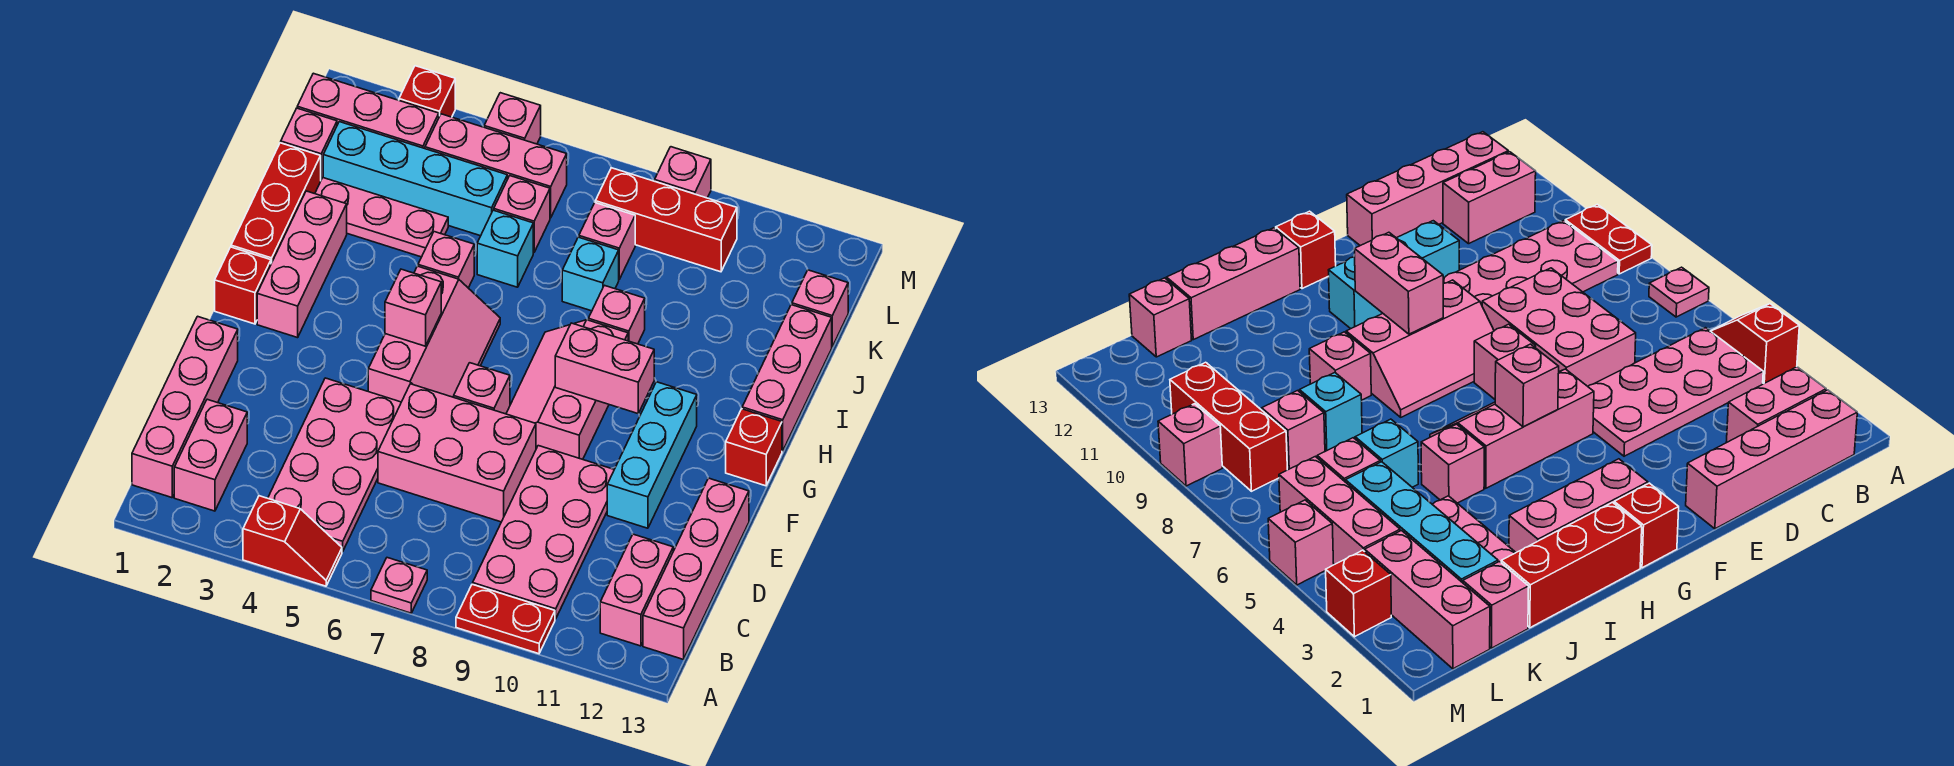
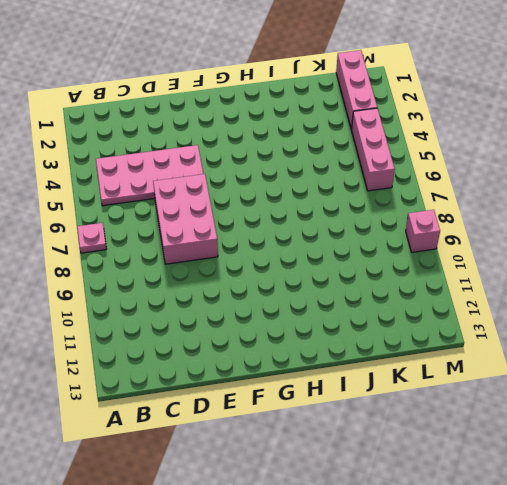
none -> red slope A4:A5 level 1 top 4
none -> red plate A9:A10 level 1
none -> pink brick B1:E1 level 1
none -> pink brick B2:C2 level 1

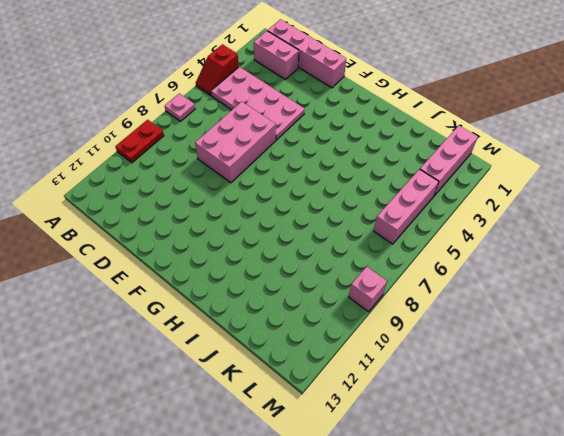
none -> pink plate B9:E10 level 1
none -> pink brick B12:C12 level 1
none -> pink brick B13:E13 level 1
none -> cyan brick E11:G11 level 1

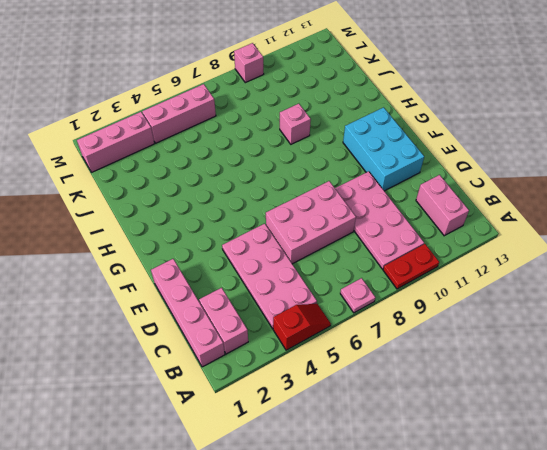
cyan brick E11:G12 level 1 -> cyan brick E11:G11 level 1
none -> pink brick B13:E13 level 1
none -> pink slope F5:H6 level 1 top 5
none -> pink brick F7 level 1
none -> pink slope F8:H9 level 1 top 9

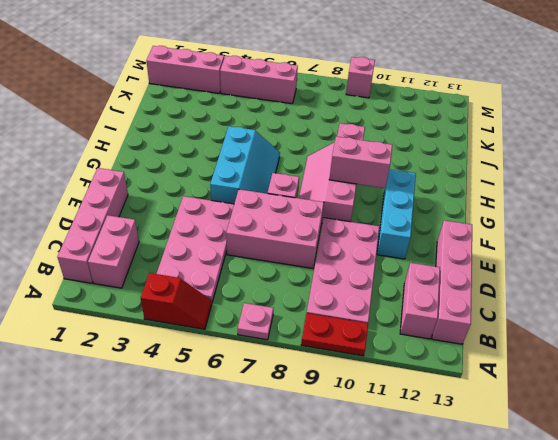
cyan slope F5:H6 level 1 top 5 -> pink slope F5:H6 level 1 top 5
none -> red brick G1 level 1
none -> pink brick G2:I2 level 1
none -> red brick G13 level 1
none -> red brick H1:J1 level 1

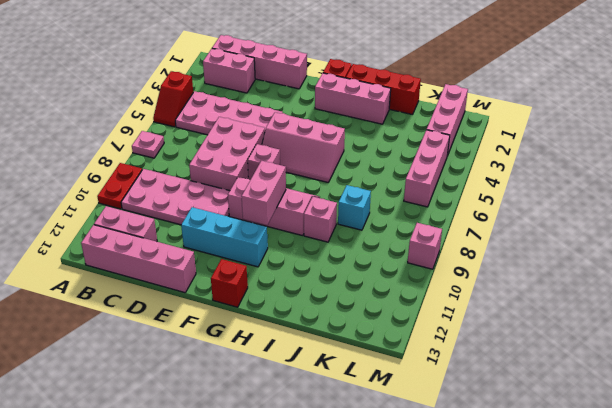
none -> pink brick H13:J13 level 1
none -> pink brick I5 level 1
none -> pink plate J2:J4 level 1
none -> cyan brick J6 level 1

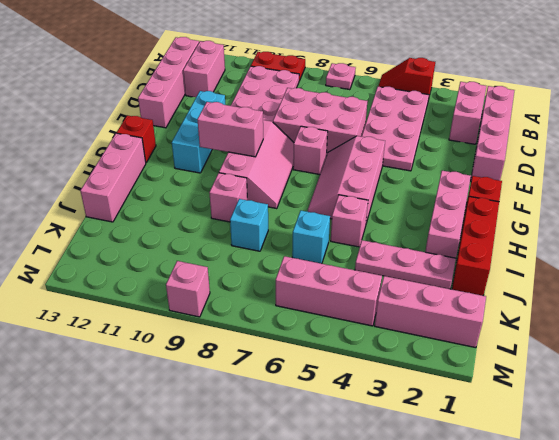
none -> pink brick K1 level 1
none -> cyan brick K2:K5 level 1
none -> pink brick K6 level 1
none -> pink brick K8 level 1

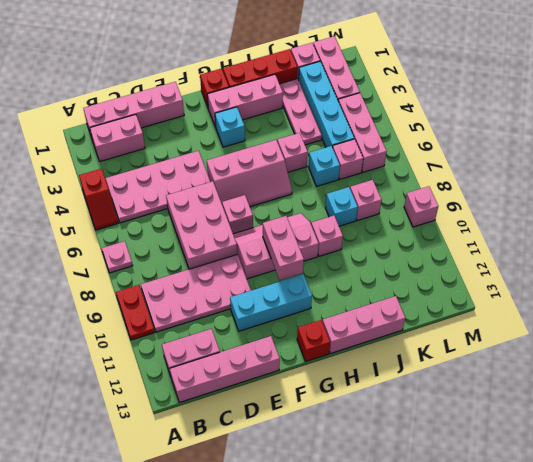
cyan brick G3 level 1 -> none
none -> pink brick K13 level 1
none -> red brick L8:L10 level 1
none -> red brick M3 level 1
none -> pink brick M5 level 1

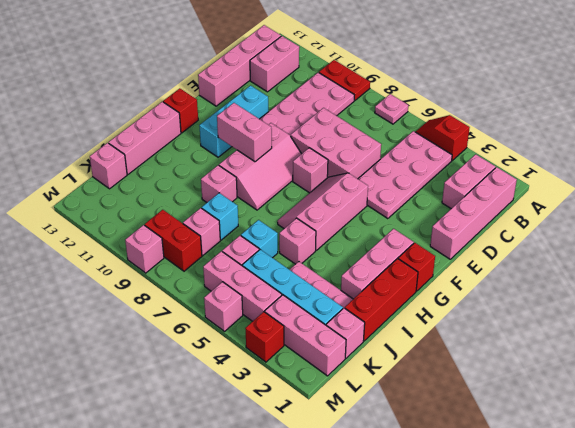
red brick L8:L9 level 1 -> red brick L8:L10 level 1
none -> pink brick G5 level 2

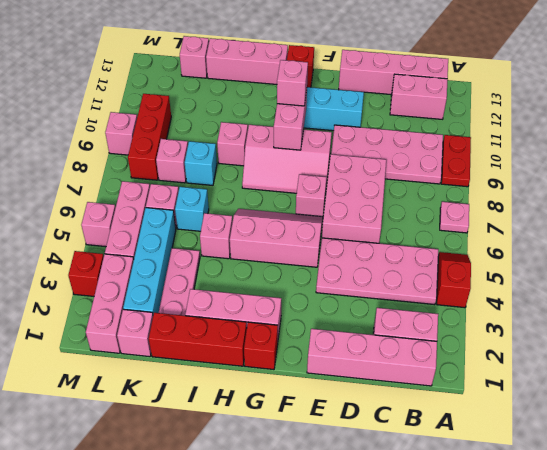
pink brick G10 level 3 -> pink brick G5 level 2

